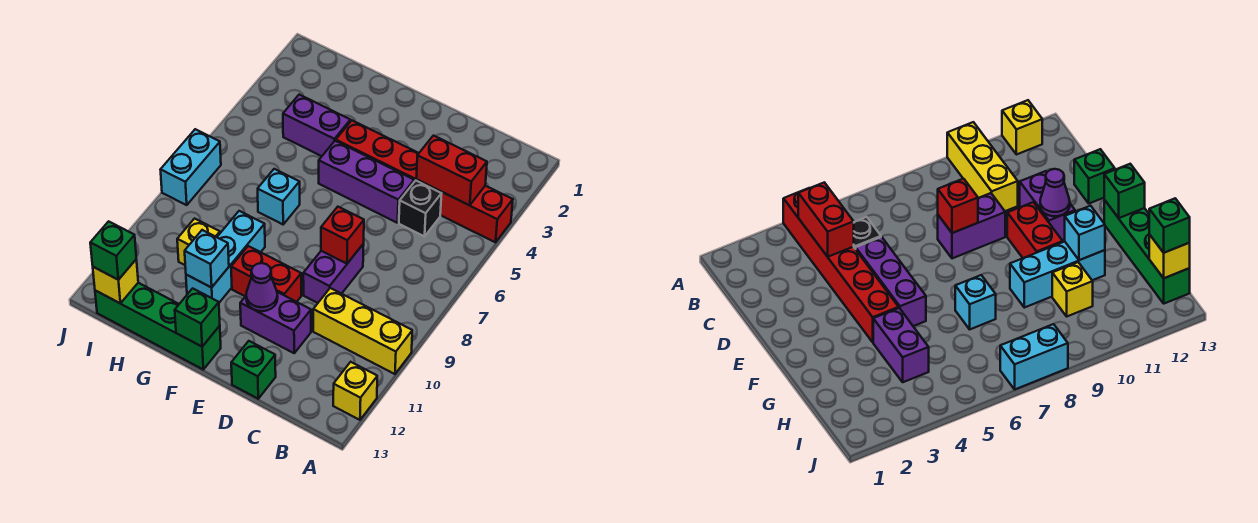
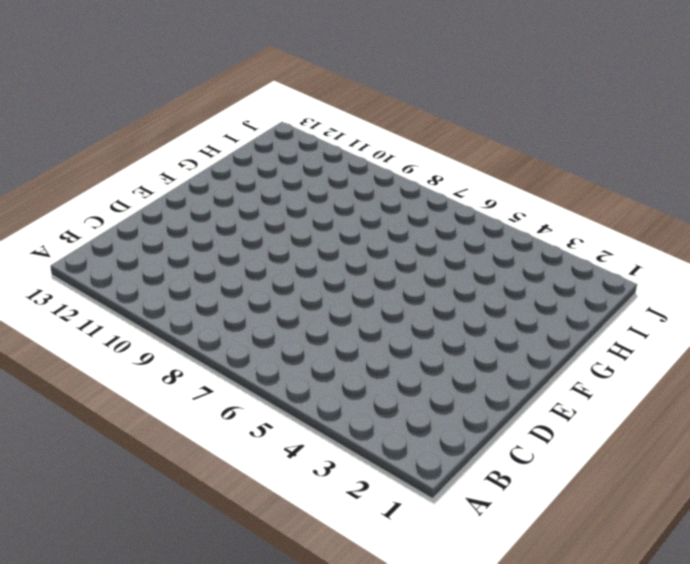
none -> red brick A4:F4 level 1
none -> yellow brick A10:C10 level 1
none -> yellow brick A12 level 1

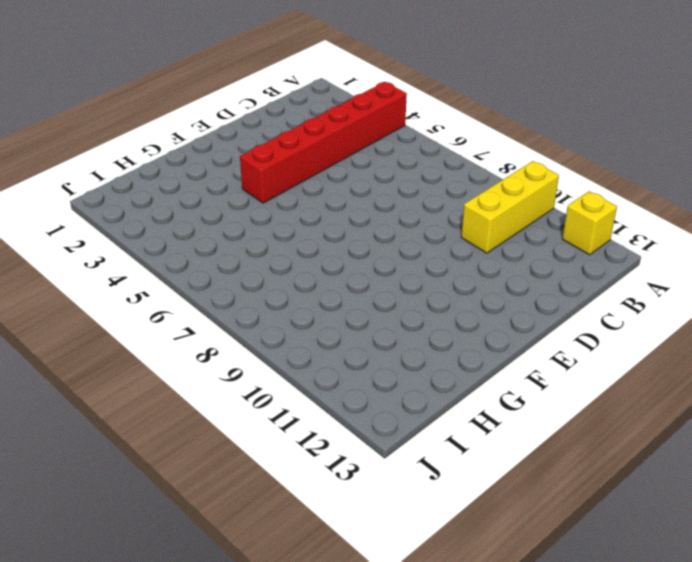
none -> black brick C5 level 1
none -> purple brick D5:F5 level 1
none -> purple brick D8:D9 level 1

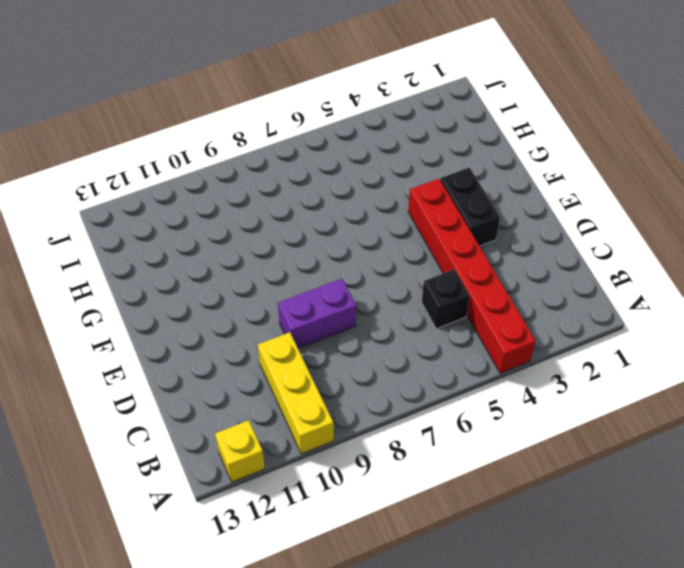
black brick E3:F3 level 1 -> none
none -> purple brick D5:F5 level 1
none -> purple brick D11:E11 level 1
none -> green brick D13 level 1

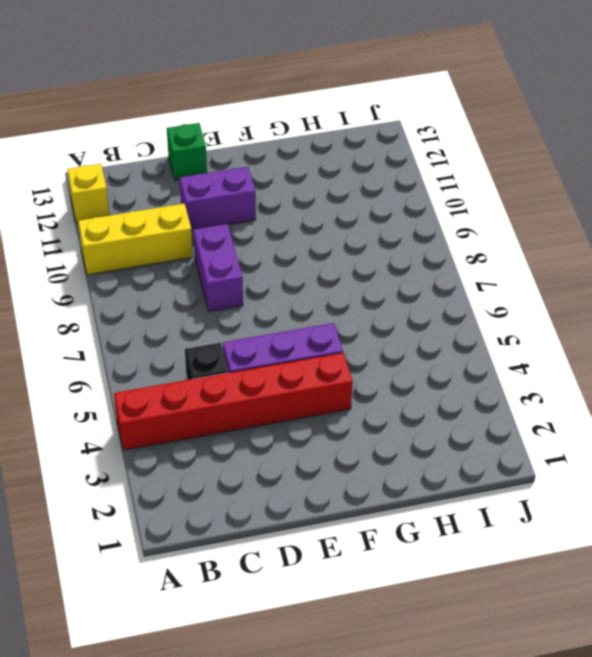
none -> red brick E10:F10 level 1
none -> green brick F13:I13 level 1
none -> purple brick G4:H4 level 1

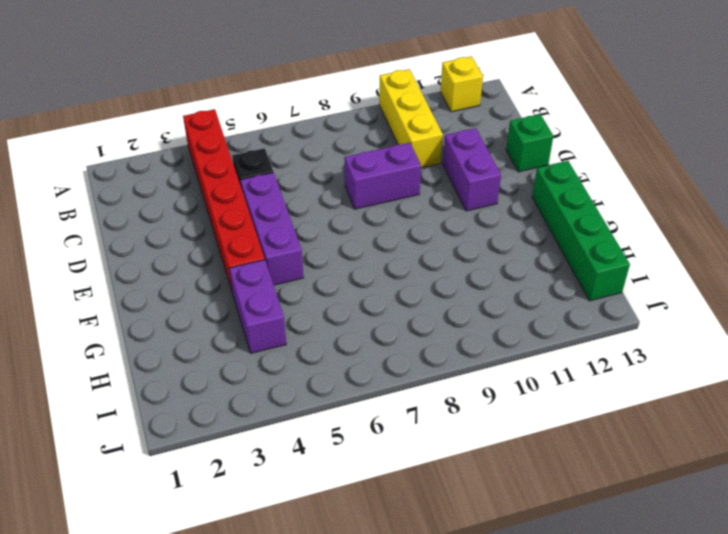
none -> red brick E10:F10 level 1
none -> cyan brick G7 level 1
none -> cyan brick G9:G11 level 1

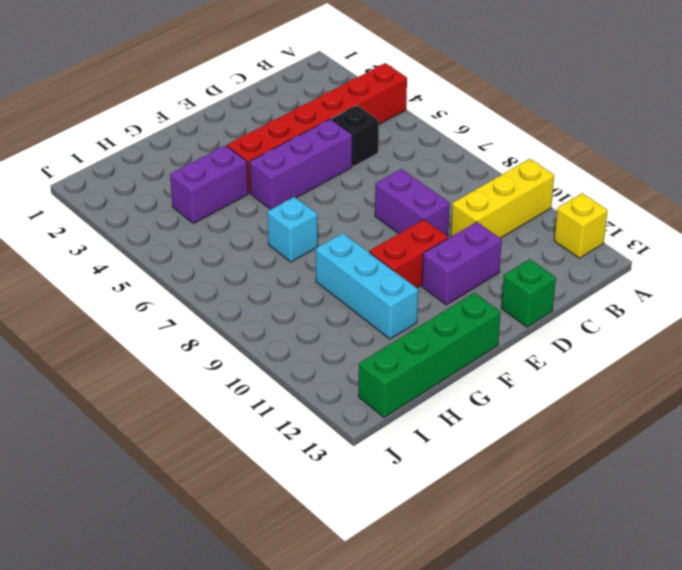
none -> yellow brick H10 level 1
none -> cyan brick J7:J8 level 1
none -> red brick B4:C4 level 2

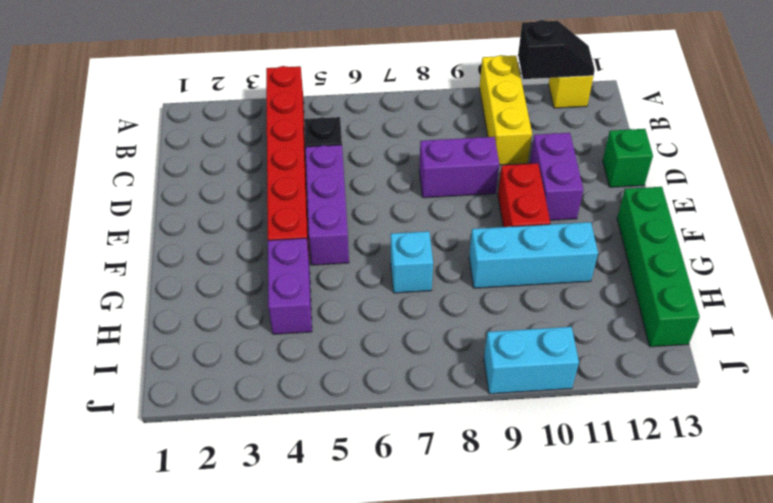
black slope A11:A12 level 2 top 11 -> none
cyan brick J9:J10 level 1 -> cyan brick J7:J8 level 1
none -> yellow brick H10 level 1
none -> red brick B4:C4 level 2
none -> red brick D8 level 2

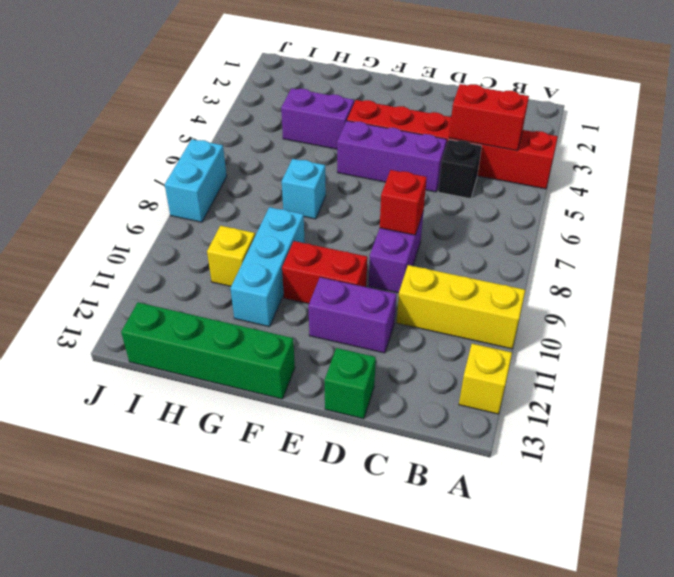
none -> purple cone E11 level 2
none -> green brick F13 level 2
none -> cyan brick G11 level 2

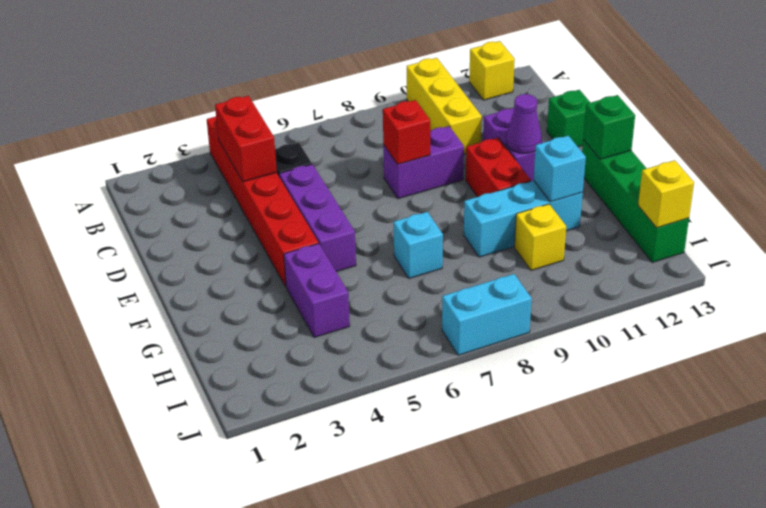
none -> green brick I13 level 3

